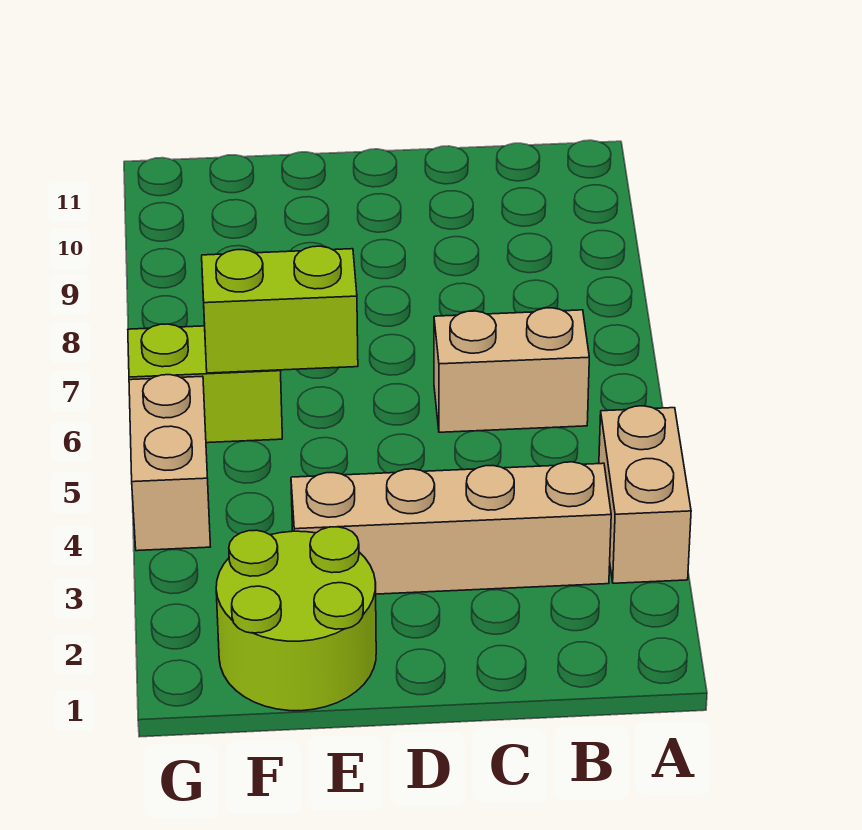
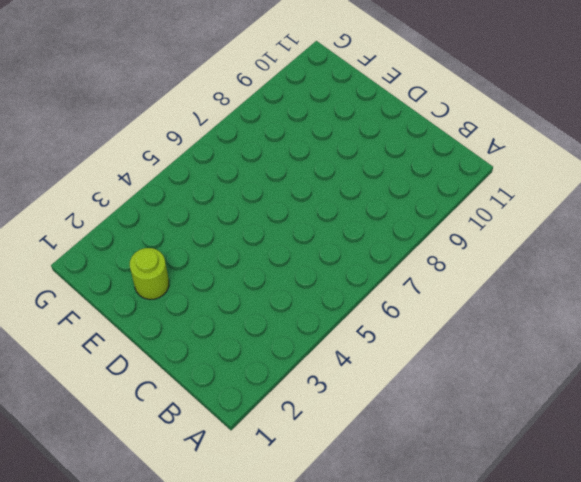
lime round brick E2 level 1 -> lime round brick E1:F2 level 1
none -> tan brick A3:A4 level 1
none -> tan brick B3:E3 level 1

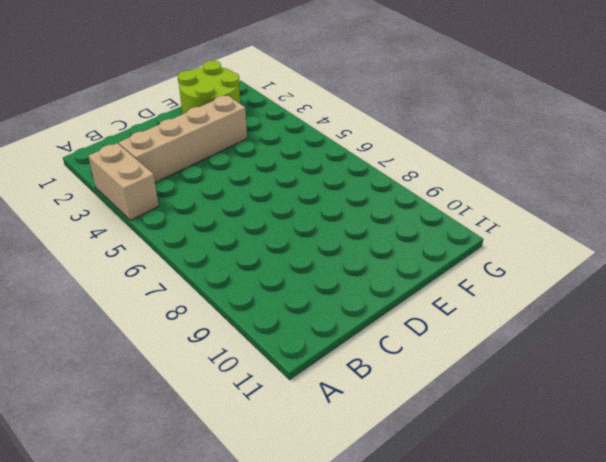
none -> tan brick B6:C6 level 1
none -> lime brick F6:G6 level 1

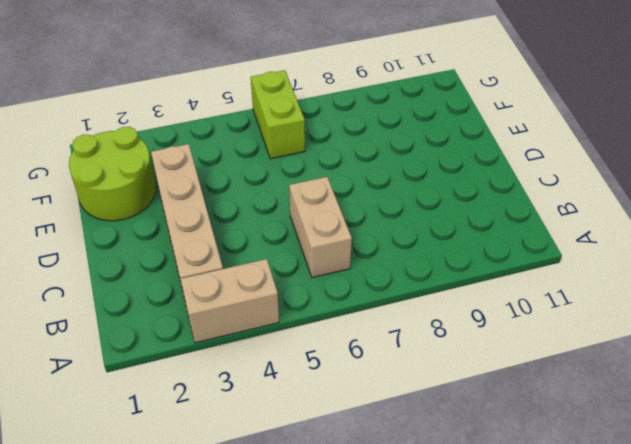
none -> tan brick G4:G5 level 1
none -> lime brick E6:F6 level 2

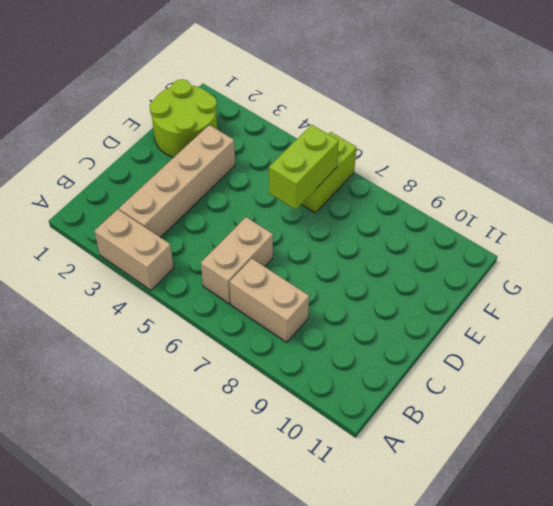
tan brick B7:B8 level 1 -> tan brick G4:G5 level 1

